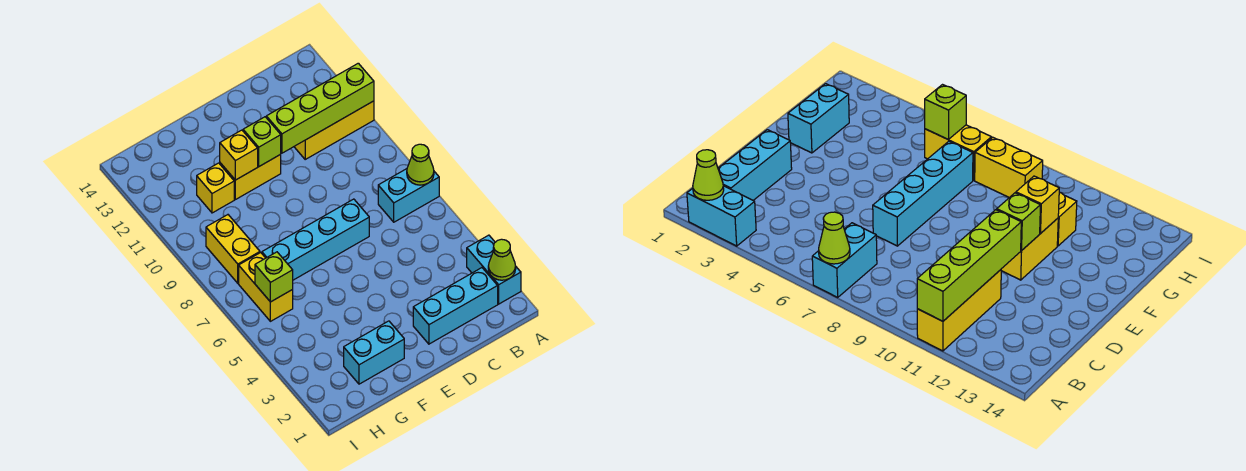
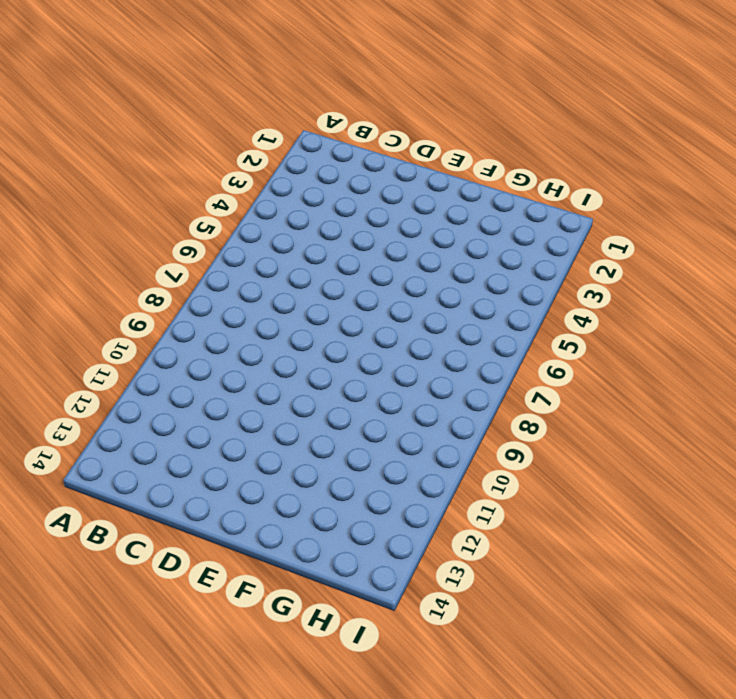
none -> cyan brick A2:A3 level 1
none -> cyan brick A7:B7 level 1
none -> yellow brick A11:C11 level 1

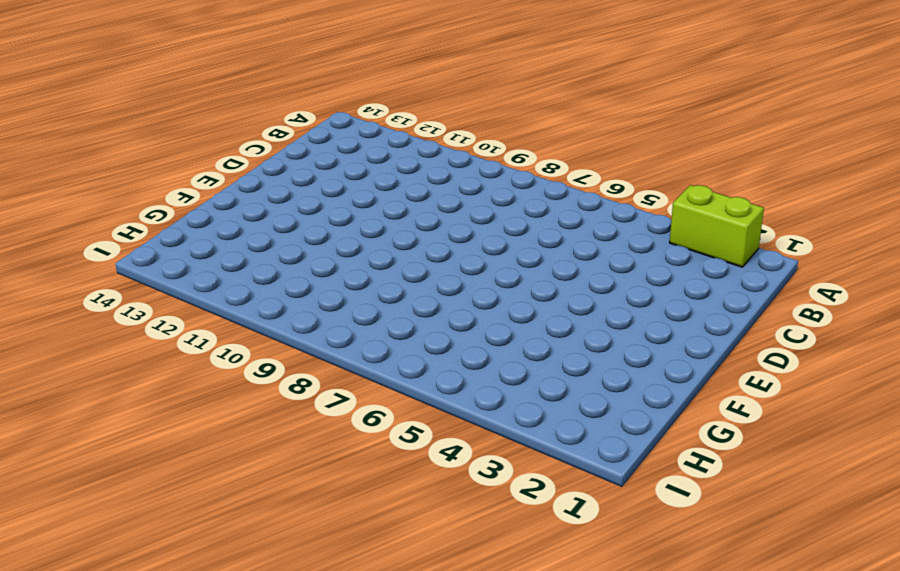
lime brick A2:A3 level 1 -> cyan brick A2:A3 level 1
none -> cyan brick A7:B7 level 1
none -> yellow brick A11:C11 level 1
none -> cyan brick B2:D2 level 1

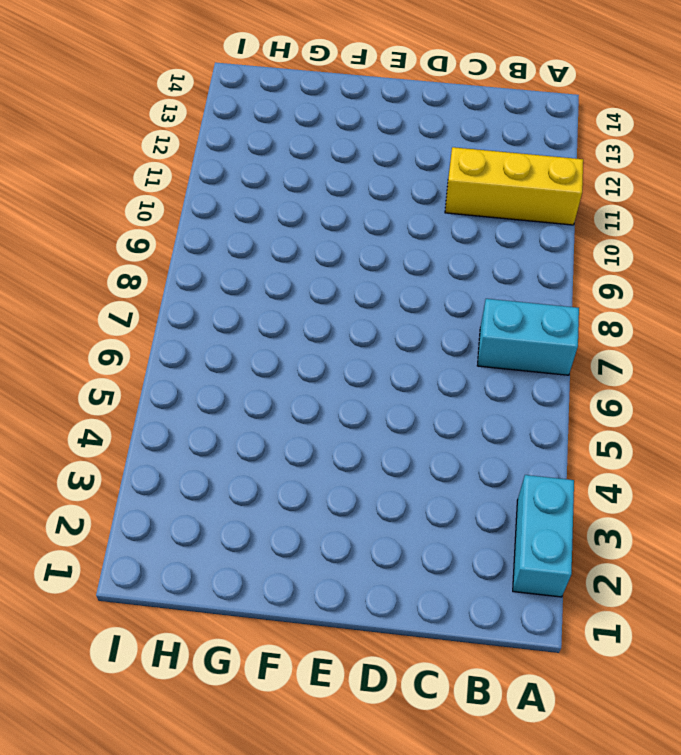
none -> cyan brick B2:D2 level 1
none -> cyan brick D7:G7 level 1
none -> yellow brick E11:F11 level 1

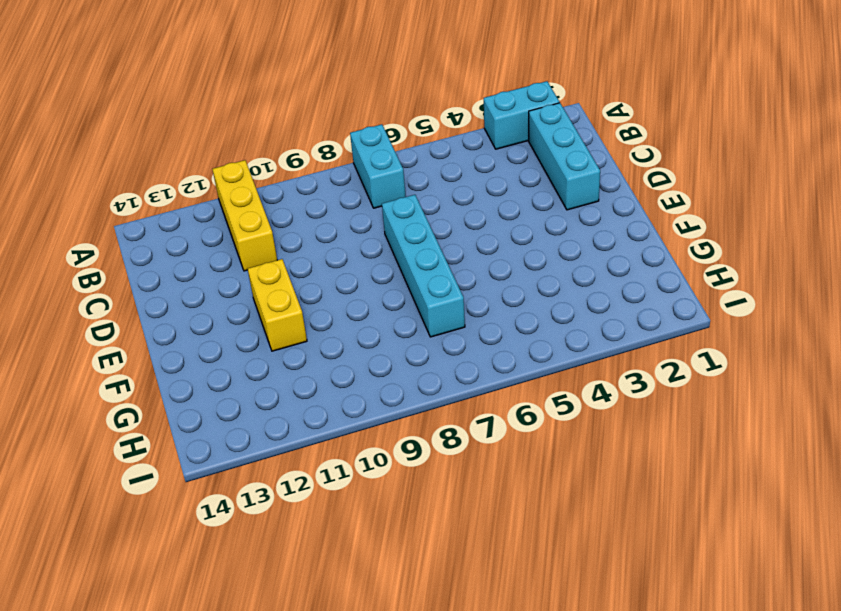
none -> cyan brick F2:G2 level 1
none -> yellow brick G11 level 1
none -> yellow brick H6:H7 level 1

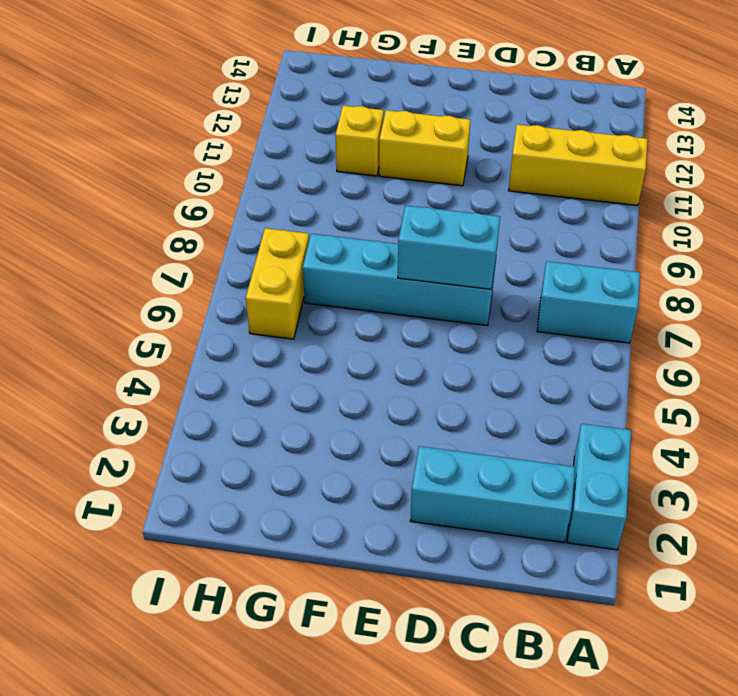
cyan brick D7:E7 level 2 -> cyan brick F2:G2 level 1
none -> yellow brick H8:H9 level 1
none -> lime cone A2 level 2
none -> lime cone A7 level 2

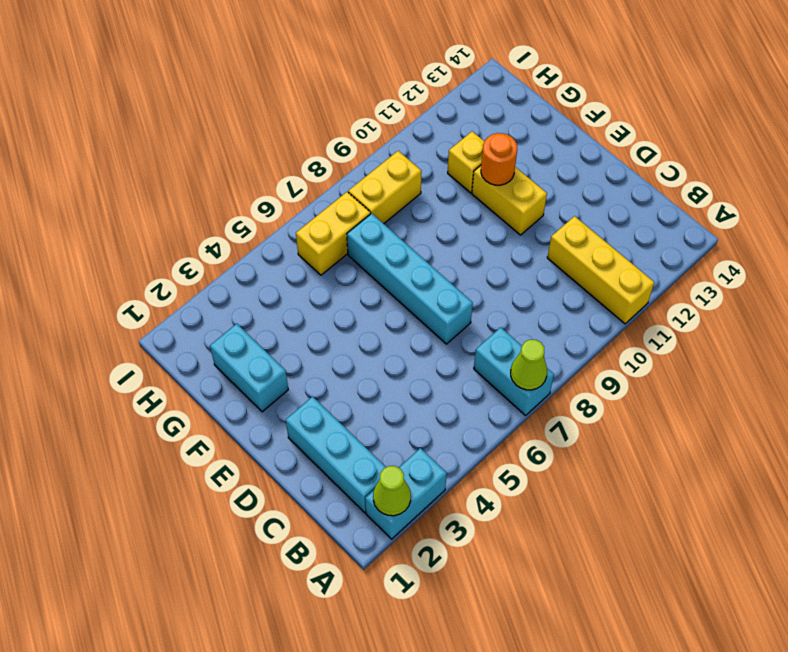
orange round brick F11 level 2 -> yellow brick F11 level 2
none -> lime brick A11:D11 level 2
none -> lime brick E11 level 2
none -> lime brick H6 level 2

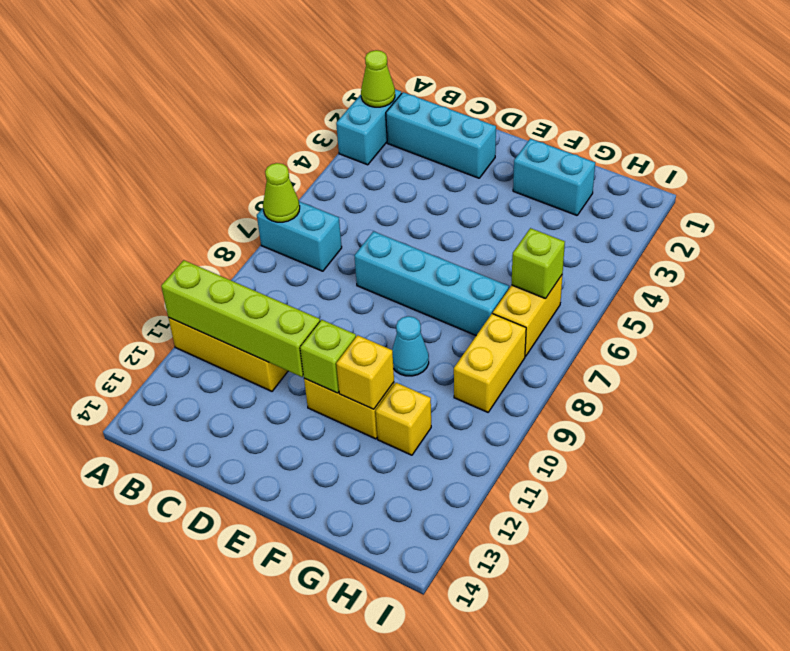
cyan cone F9 level 1 -> none

